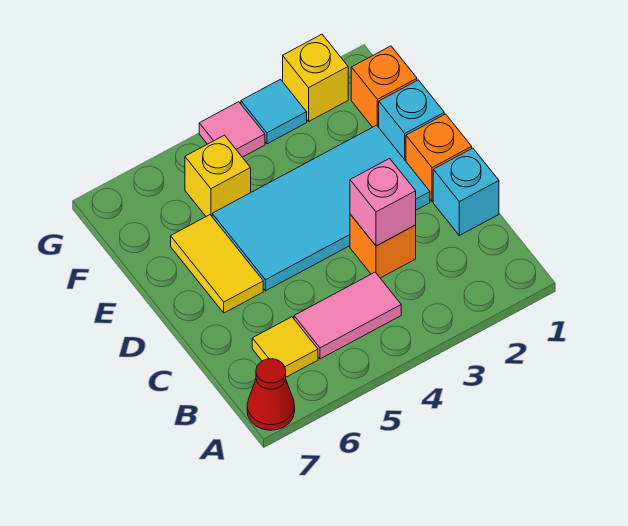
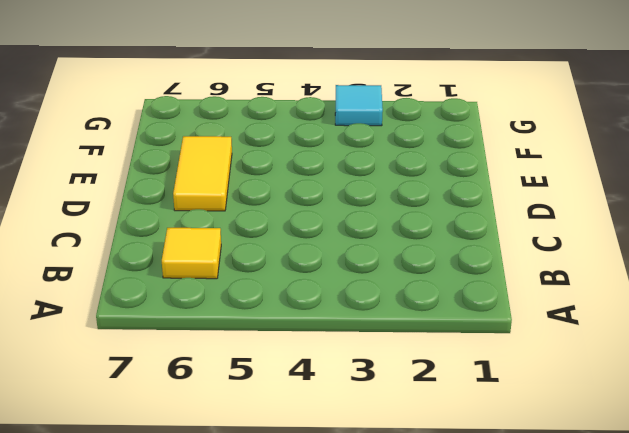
none -> red cone A7 level 1
none -> pink tile B4:B5 level 1
none -> cyan brick C1 level 1

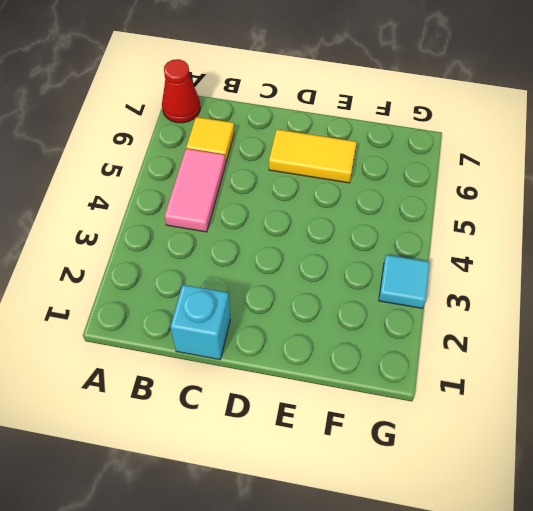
none -> orange brick C3 level 1
none -> orange brick D1 level 1
none -> cyan tile D2:E5 level 1

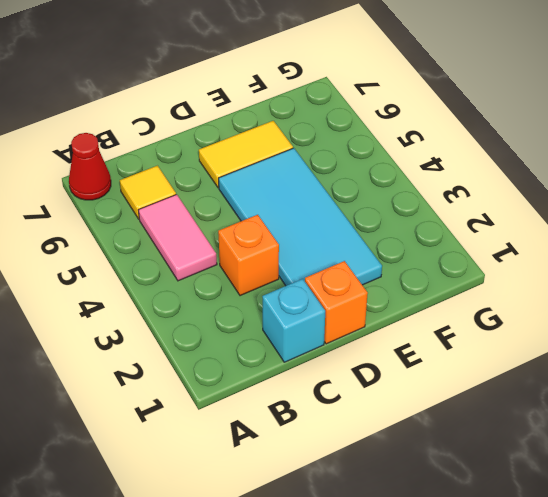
none -> cyan brick E1 level 1
none -> orange brick F1 level 1
none -> yellow brick F5 level 1

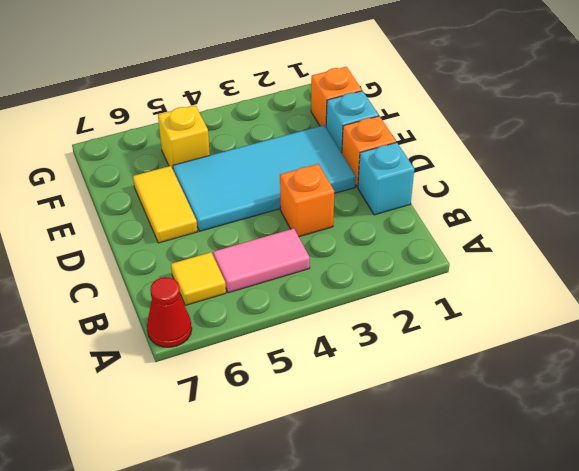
none -> yellow brick G2 level 1
none -> cyan tile G3 level 1
none -> pink tile G4 level 1

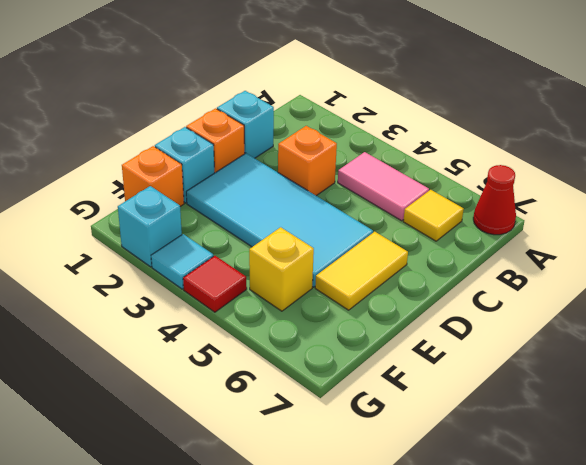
cyan brick G2 level 1 -> yellow brick G2 level 1
red tile G4 level 1 -> pink tile G4 level 1
none -> pink brick C3 level 2

